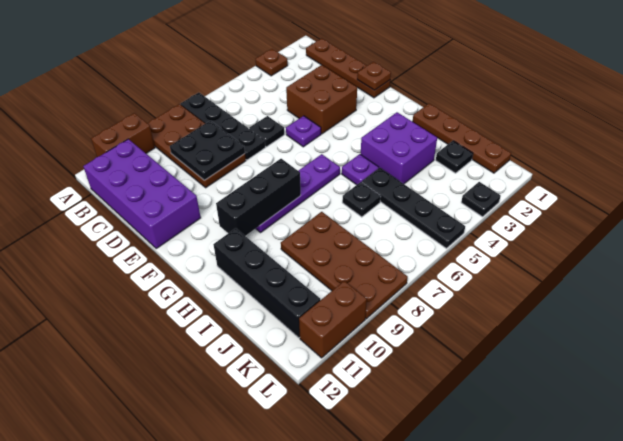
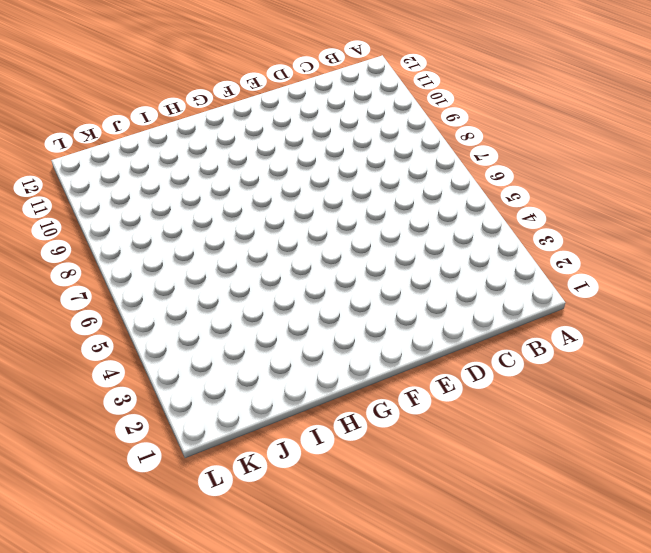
none -> brown plate A3 level 1
none -> black plate A7:D7 level 1
none -> brown plate A8:D9 level 1

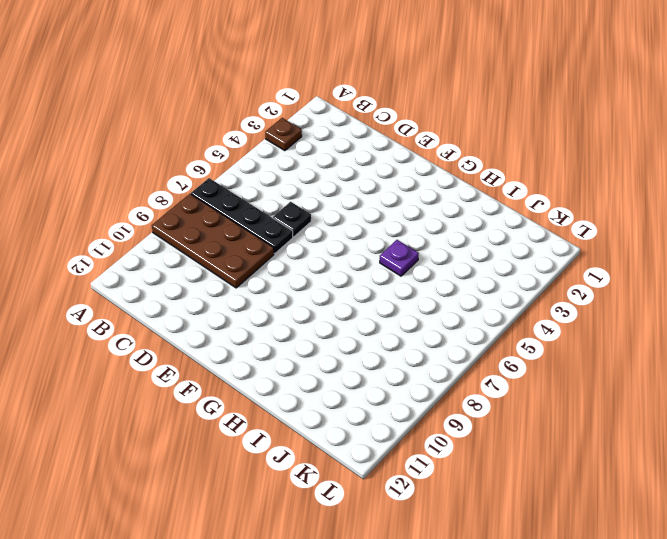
none -> brown brick A10:A11 level 1
none -> brown plate B1:E1 level 1
none -> purple brick B11:E12 level 1

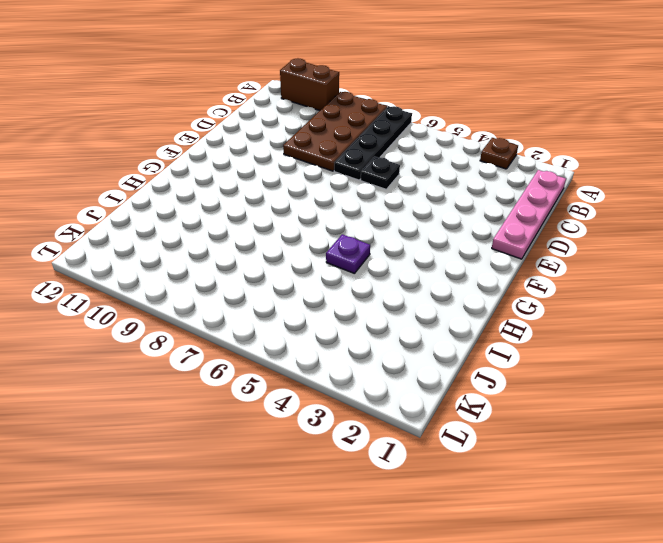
pink plate B1:E1 level 1 -> brown plate B1:E1 level 1
none -> purple brick B11:E12 level 1
none -> brown brick D3:E4 level 1
none -> purple plate E5 level 1

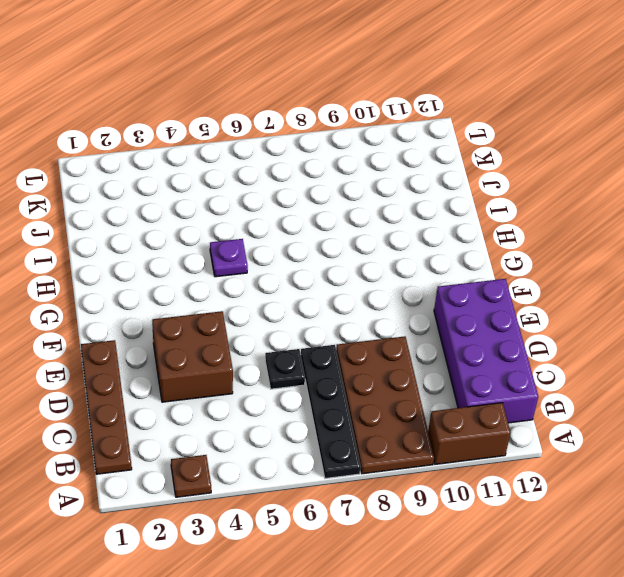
none -> purple plate E5 level 1
none -> purple plate G6:G9 level 1
none -> brown plate H1:K1 level 1

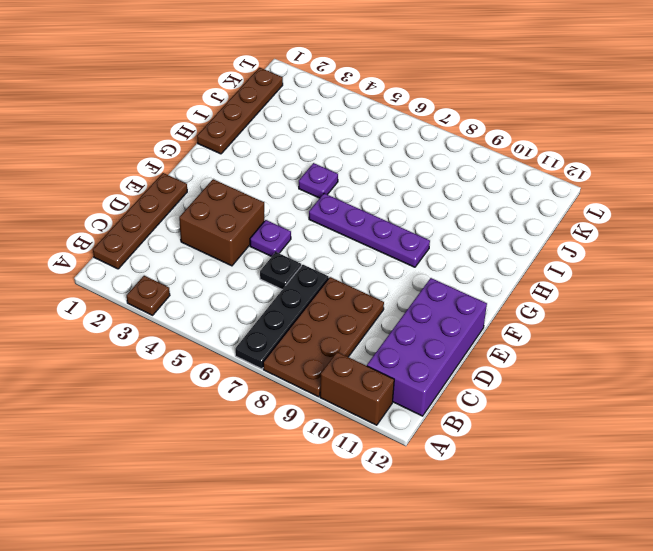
none -> purple brick H3:I4 level 1
none -> black brick H11:K11 level 1
none -> black plate I5:L5 level 1

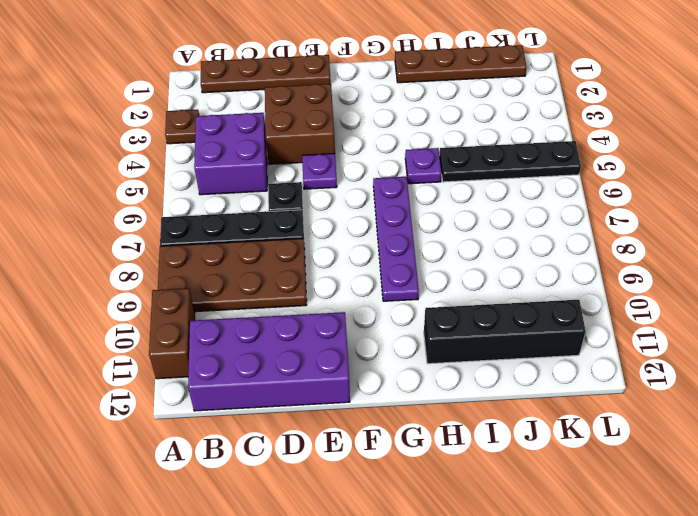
purple brick B4:C5 level 1 -> purple brick H3:I4 level 1
none -> black plate I6 level 1
none -> brown plate I8:L9 level 1
none -> black plate J2 level 1

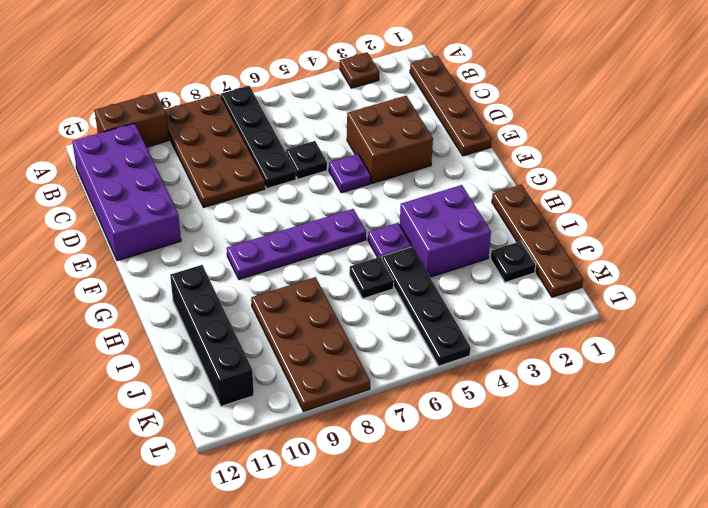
none -> black plate L3 level 1
none -> brown brick L10:L11 level 1
none -> black plate C8:D9 level 2

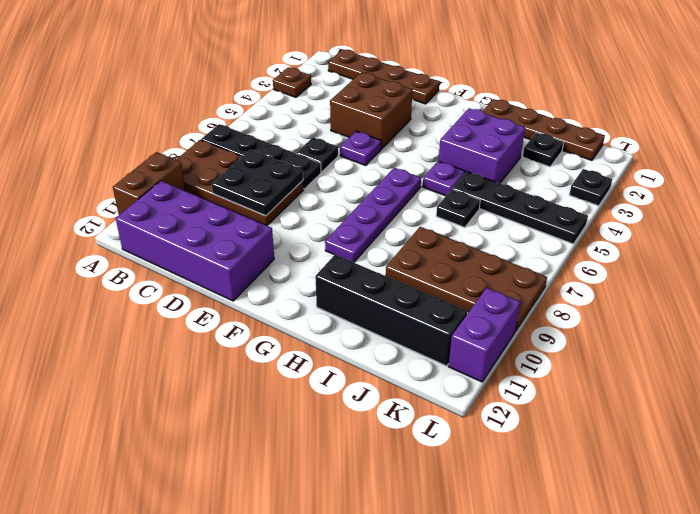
purple brick L10:L11 level 1 -> brown brick L10:L11 level 1
none -> brown plate E1 level 2
none -> black brick G8:G10 level 2

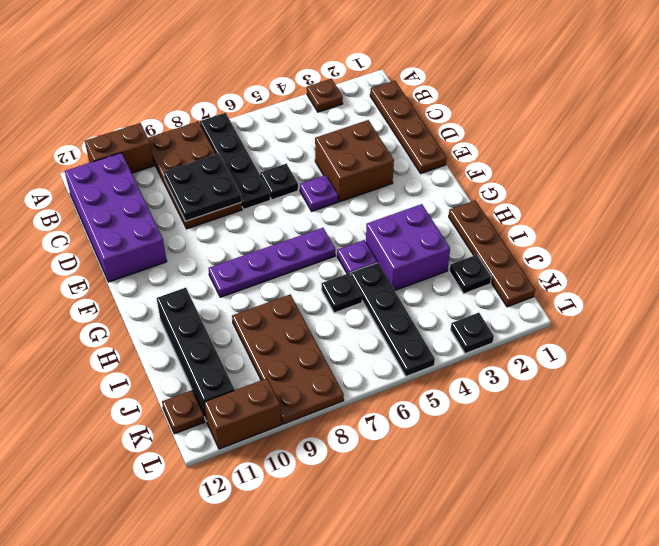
brown plate K12 level 1 -> brown plate E1 level 2
none -> black brick G8:G10 level 2

